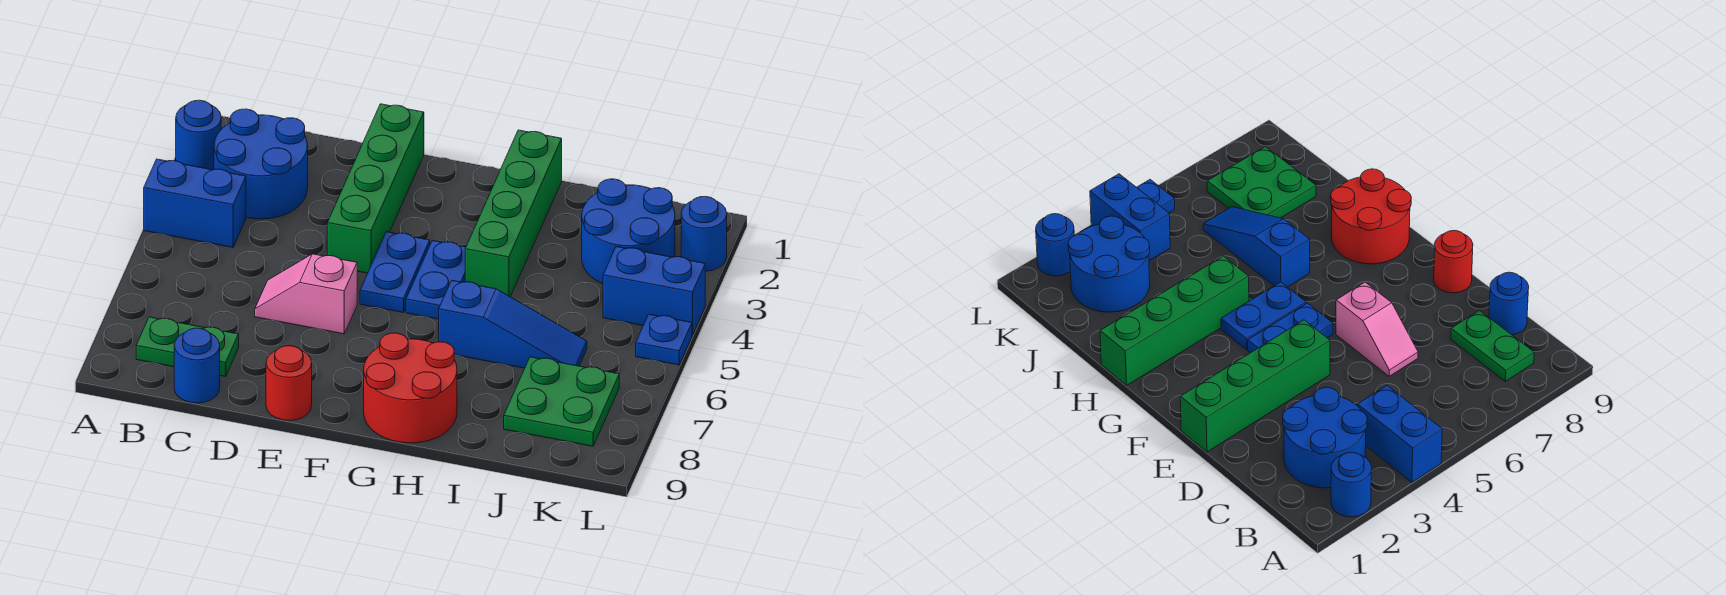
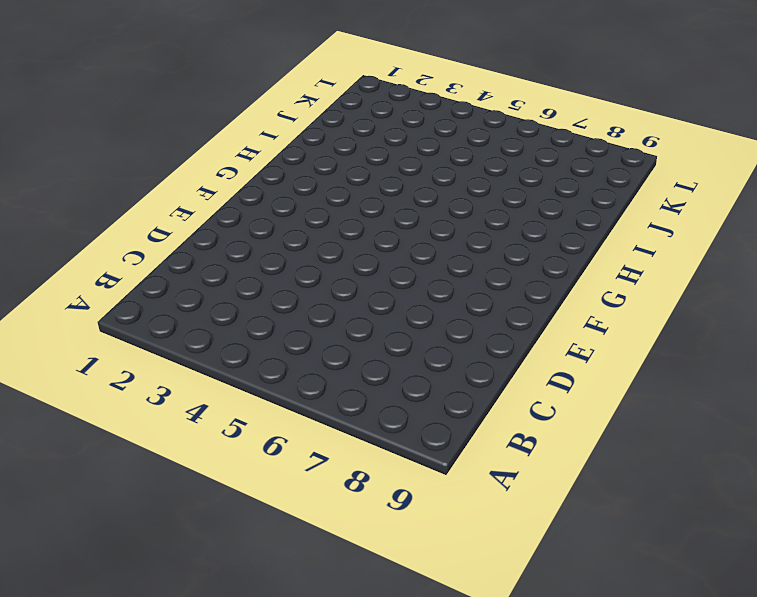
none -> blue round brick A2 level 1
none -> blue brick A4:B4 level 1
none -> blue round brick B2:C3 level 1

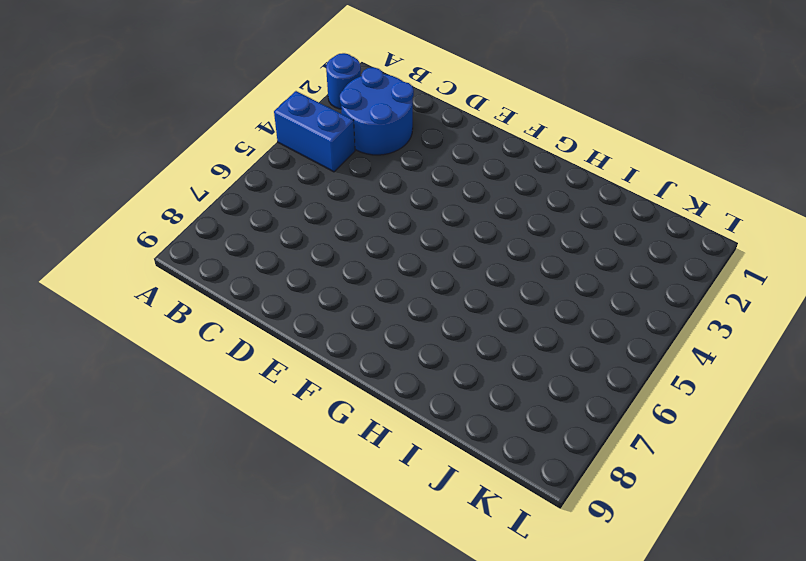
none -> green plate B8:C8 level 1
none -> blue round brick C9 level 1
none -> pink slope D6:E6 level 1 top E

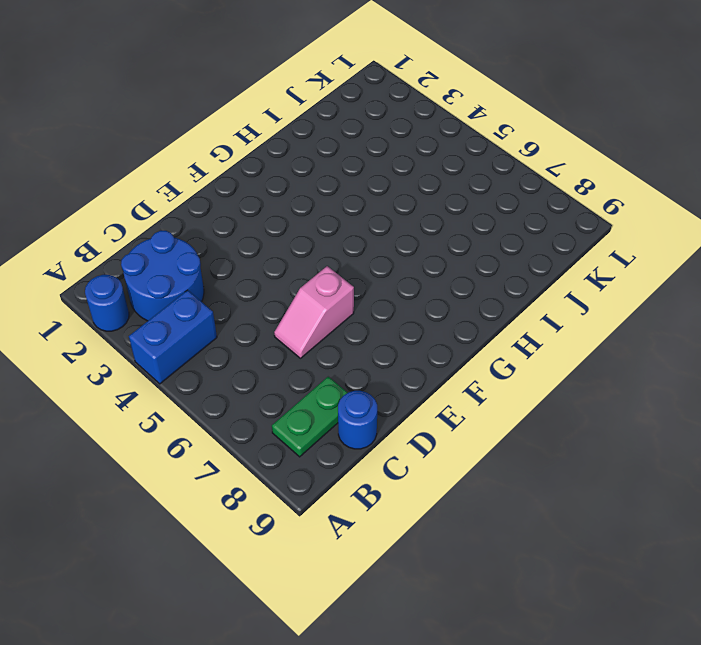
none -> green brick E1:E4 level 1
none -> red round brick E9 level 1
none -> blue plate F4:F5 level 1

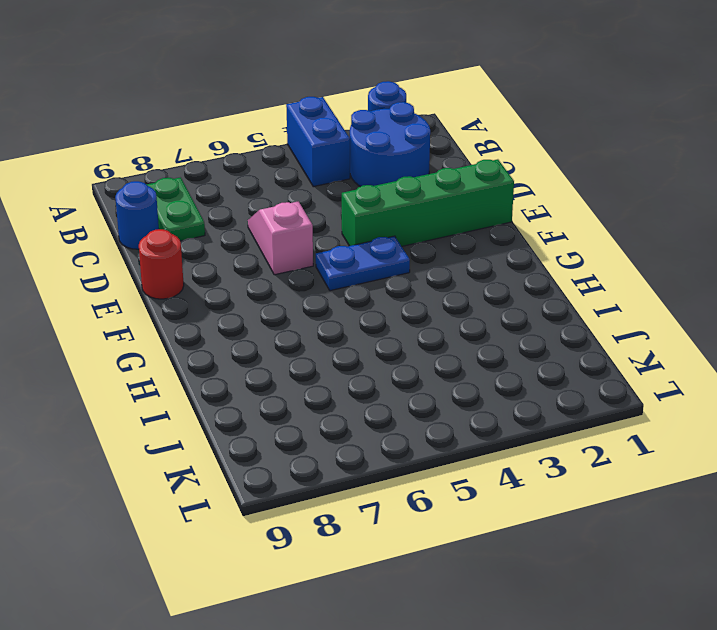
none -> blue plate G4:G5 level 1
none -> red round brick G8:H9 level 1
none -> green brick H1:H4 level 1

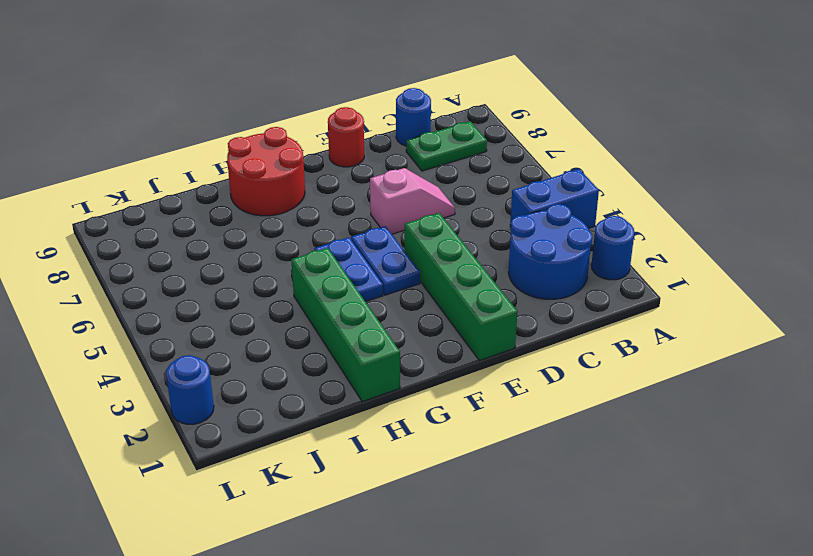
none -> blue slope H6:J6 level 1 top H
none -> blue round brick J2:K3 level 1
none -> green plate J7:K8 level 1

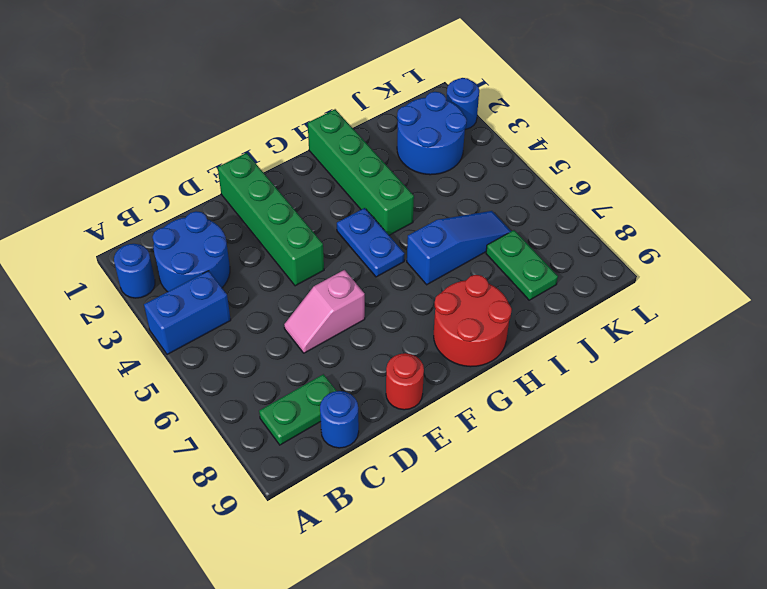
green plate J7:J8 level 1 -> green plate J7:K8 level 1
none -> blue plate F4:F5 level 1
none -> blue brick K4:L4 level 1
none -> blue plate L5 level 1

